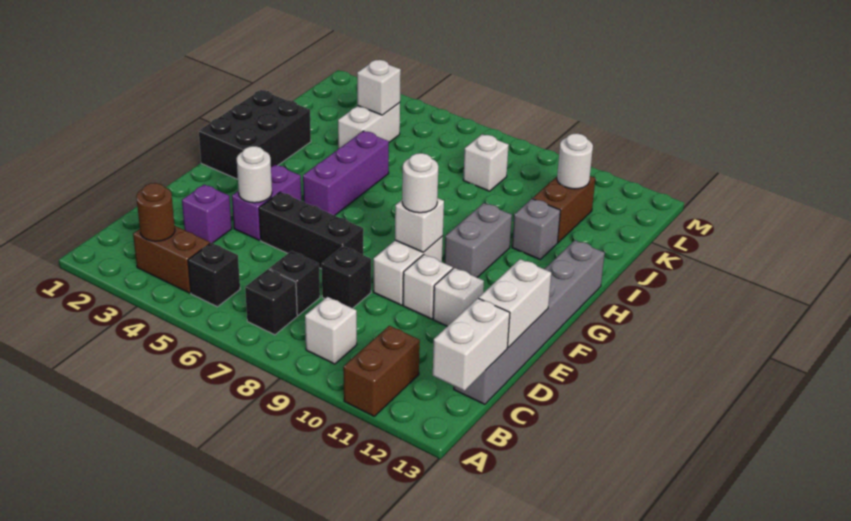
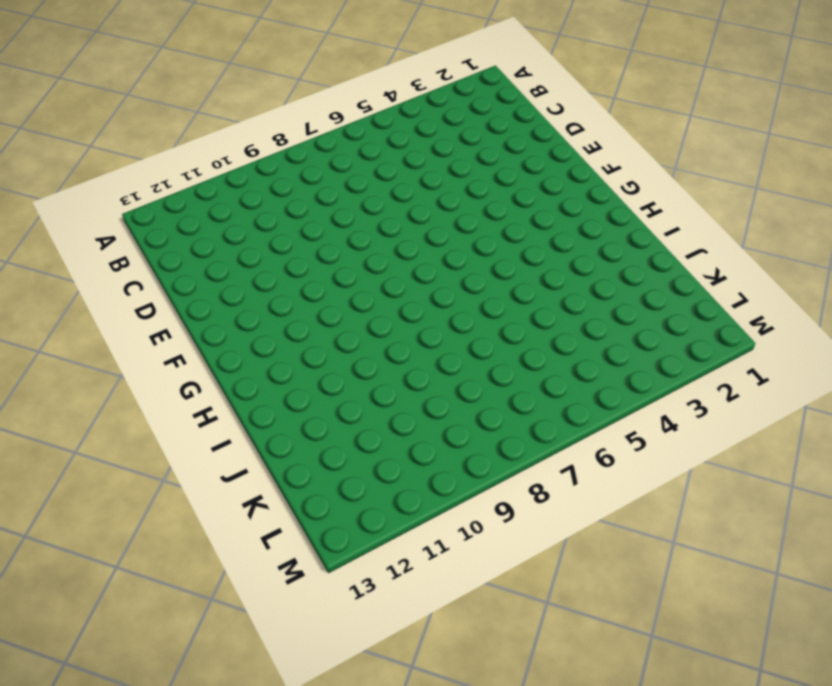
none -> brown brick A11:B11 level 1
none -> brown brick B3:B4 level 1
none -> black brick B5 level 1

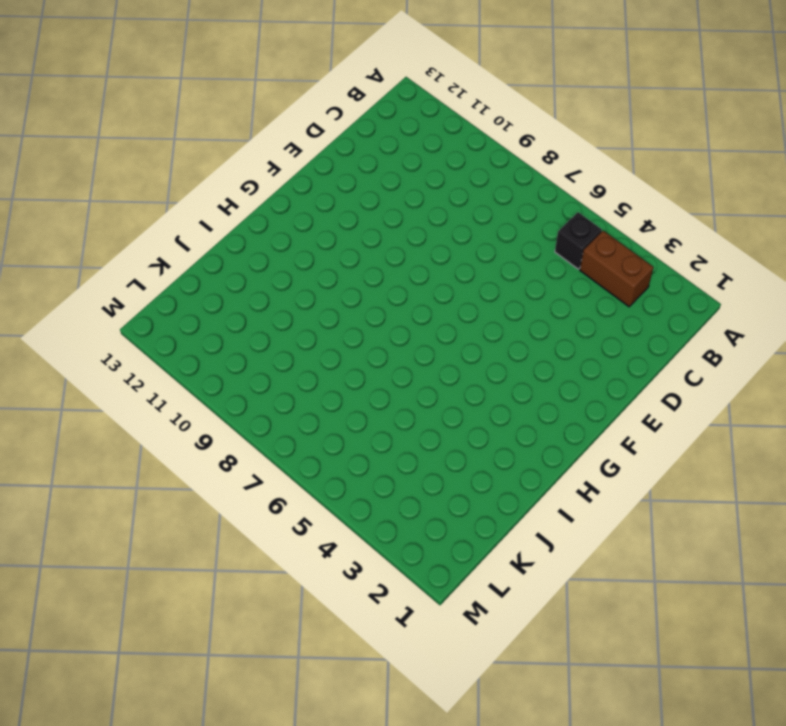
none -> brown brick A11:B11 level 1
none -> black brick B7 level 1
none -> white brick B9 level 1

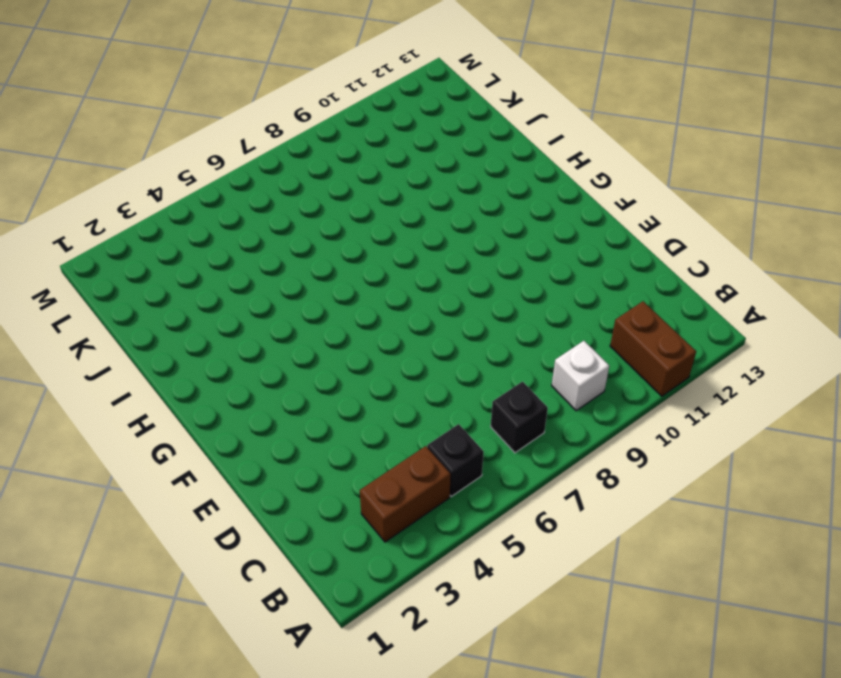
none -> black brick C7 level 1
none -> grey brick C13:H13 level 1
none -> purple brick D3 level 1

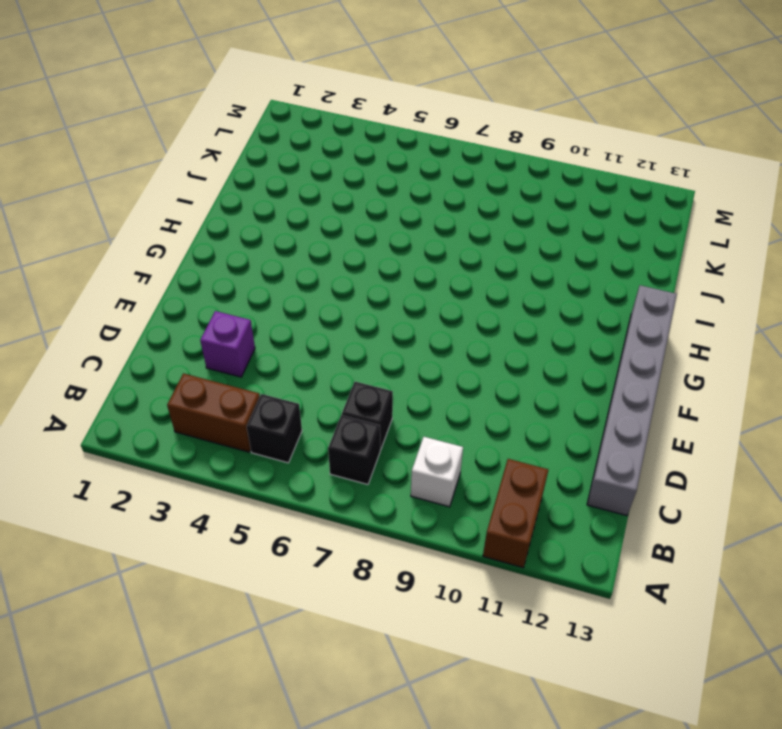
none -> black brick D8 level 1
none -> purple brick E4:F4 level 1
none -> black brick E5:E7 level 1

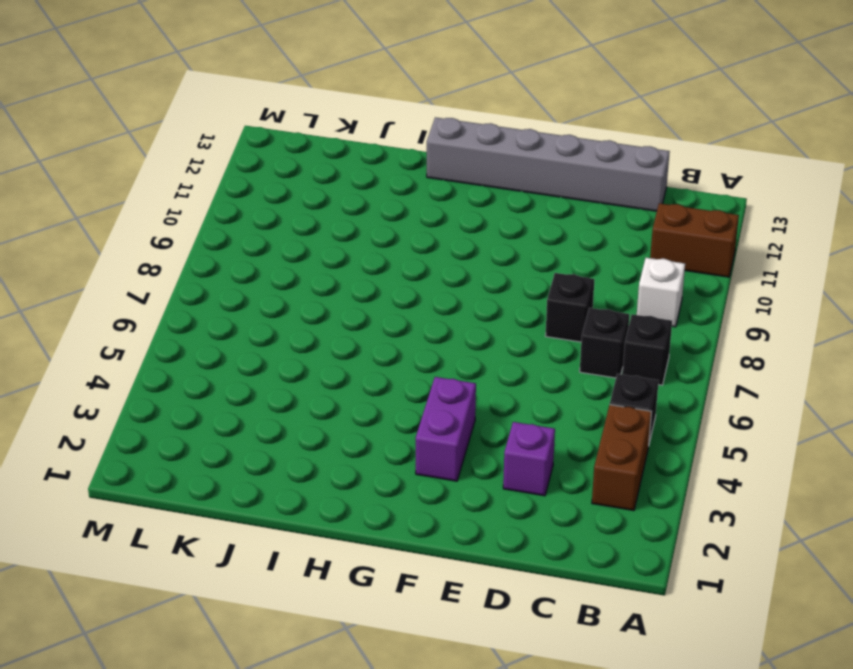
purple brick F3:F4 level 1 -> purple brick E4:F4 level 1
none -> black brick E5:E7 level 1
none -> white brick E9:F9 level 1
none -> white brick E10 level 1

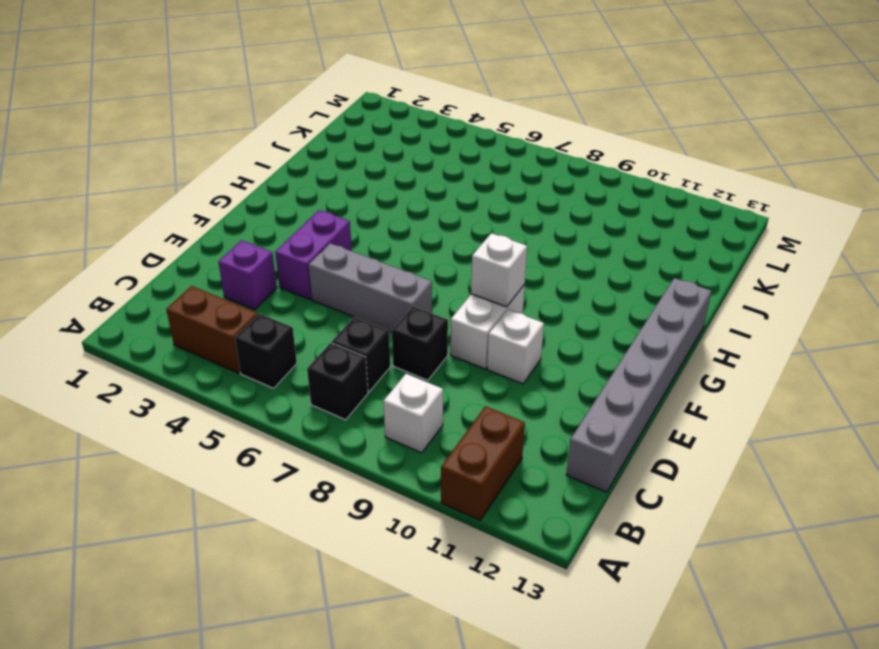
grey brick E5:E7 level 1 -> black brick E5:E7 level 1
none -> white brick E11 level 1
none -> black brick G1:I2 level 1
none -> purple brick G5:I5 level 1

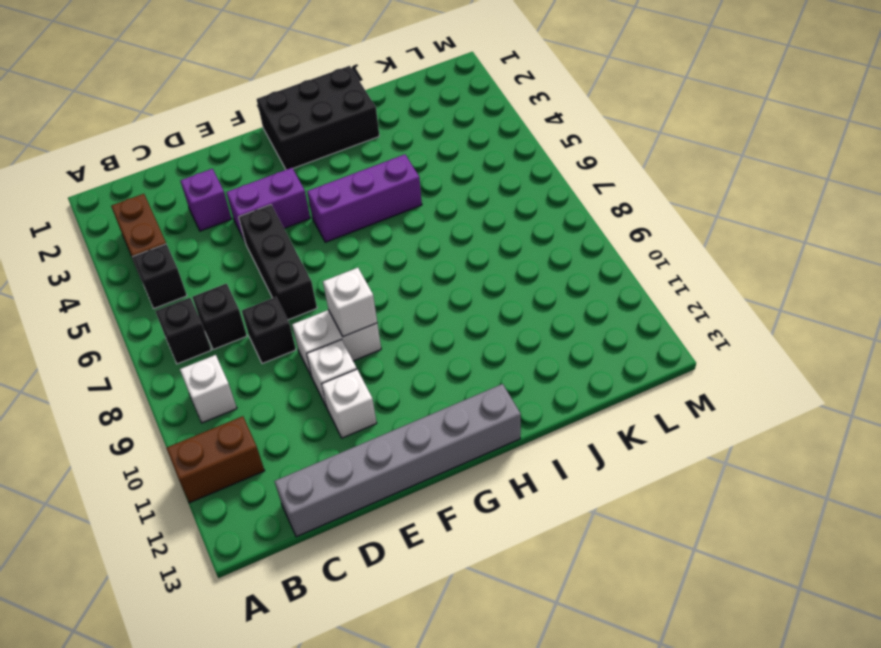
none -> grey brick G10:H10 level 1
none -> grey brick I11 level 1
none -> white brick J4:K4 level 1

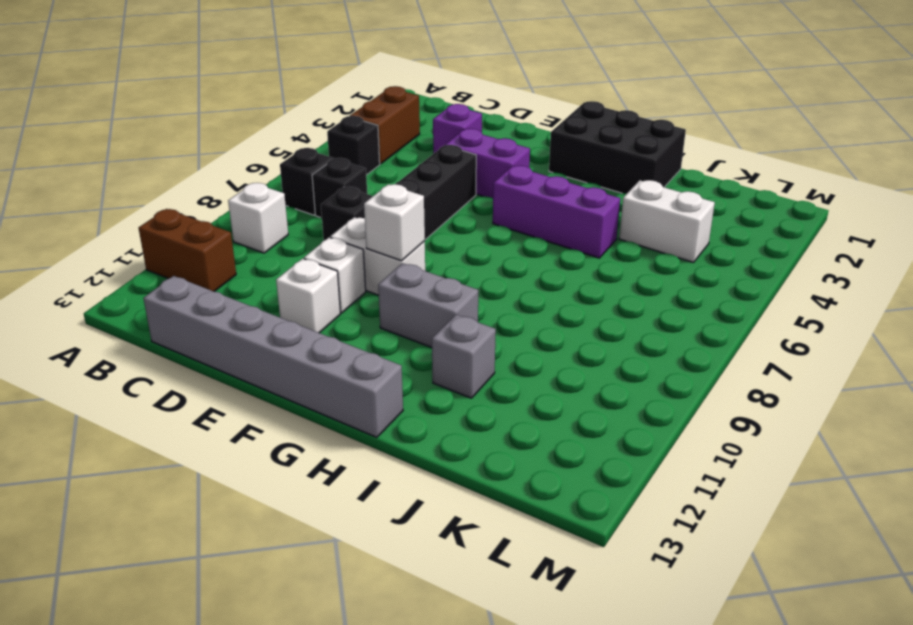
none -> brown brick J11:K11 level 1
none -> white brick K8 level 1
none -> brown round brick B3 level 2

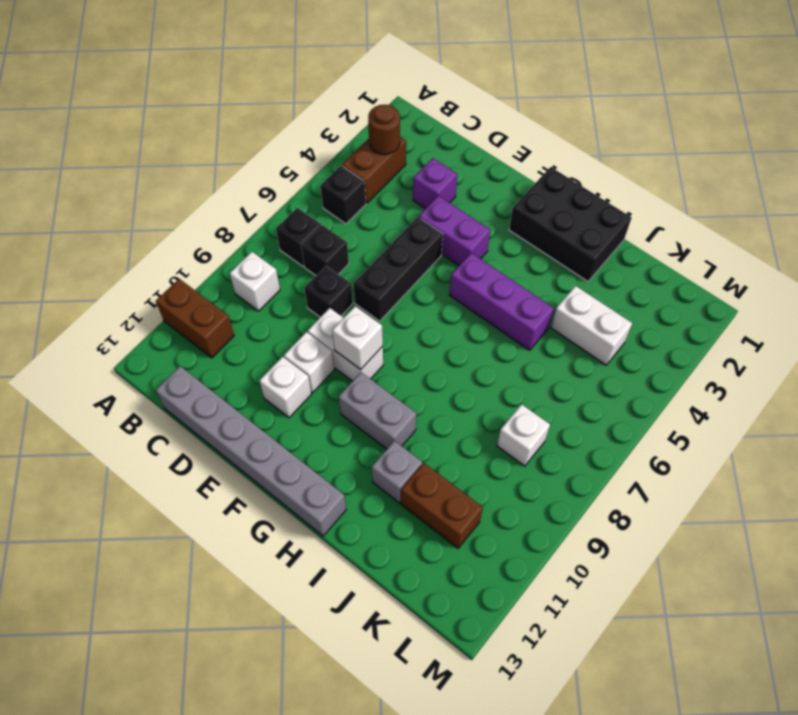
none -> white brick B13:C13 level 2
none -> white brick D13:E13 level 2
none -> white round brick E4 level 2

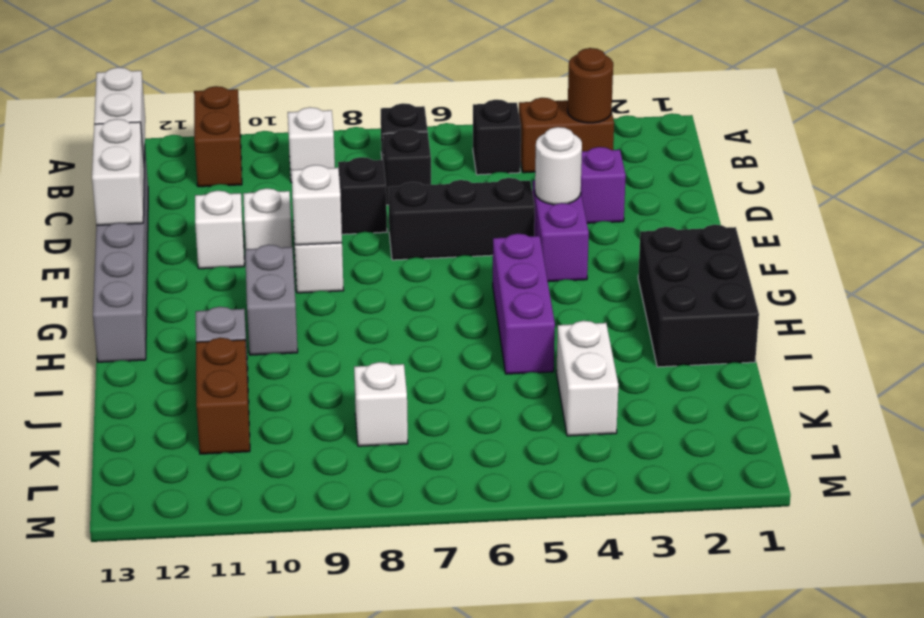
none -> white brick K4 level 2
none -> white round brick K11 level 2
none -> white round brick F9 level 3

